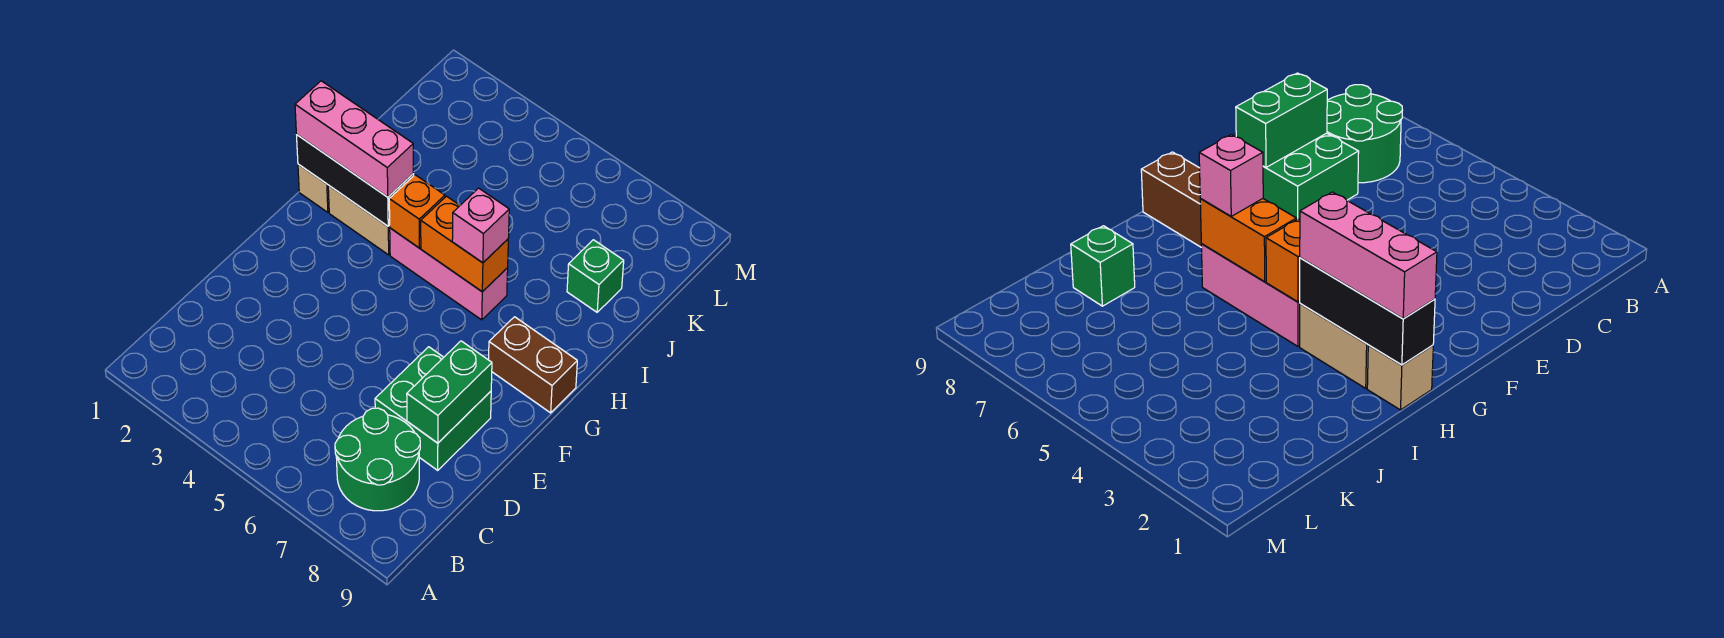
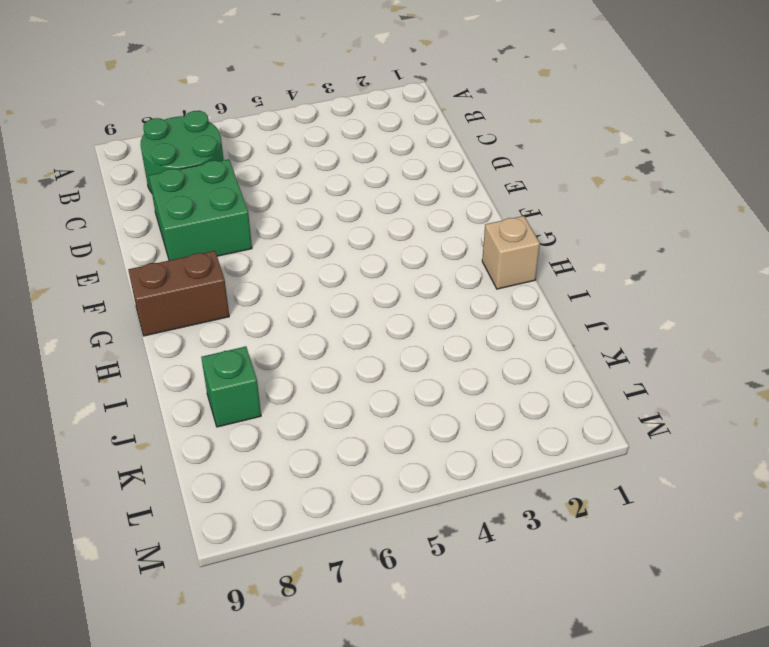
none -> tan brick H2:H3 level 1
none -> pink brick H4:H6 level 1
none -> green brick D8:E8 level 2

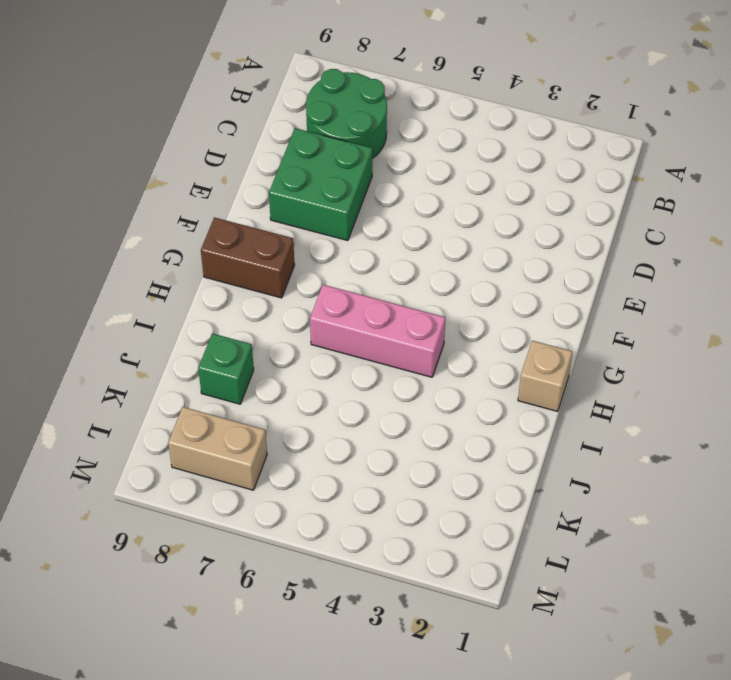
tan brick L7:L8 level 1 -> tan brick H2:H3 level 1
none -> green brick D8:E8 level 2
none -> black brick H1:H3 level 2
none -> orange brick H4 level 2

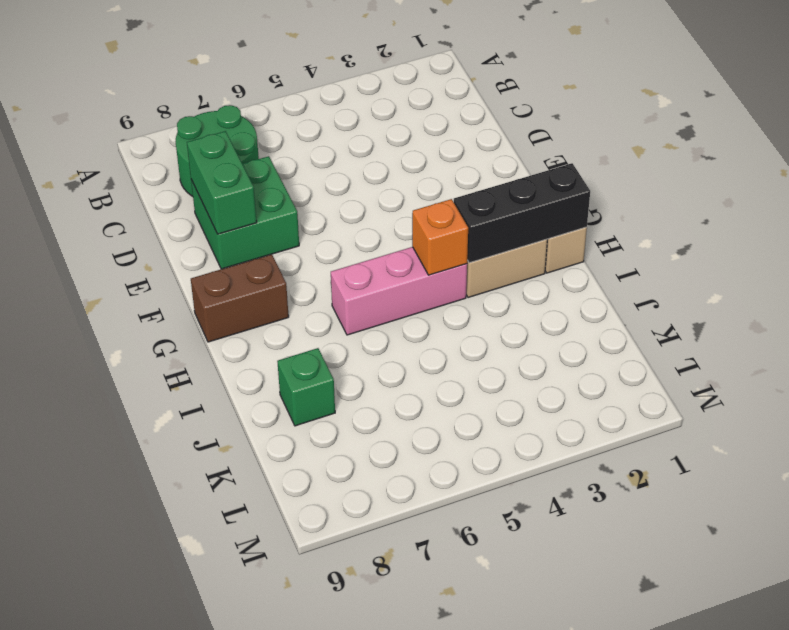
none -> orange brick H5:H6 level 2
none -> pink brick H1:H3 level 3
none -> pink brick H6 level 3

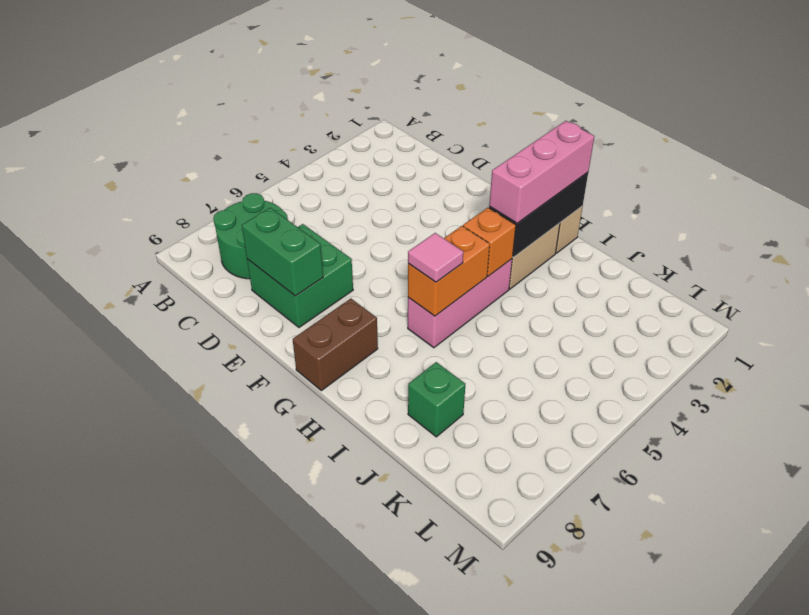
pink tile H6 level 3 -> pink brick H6 level 3

